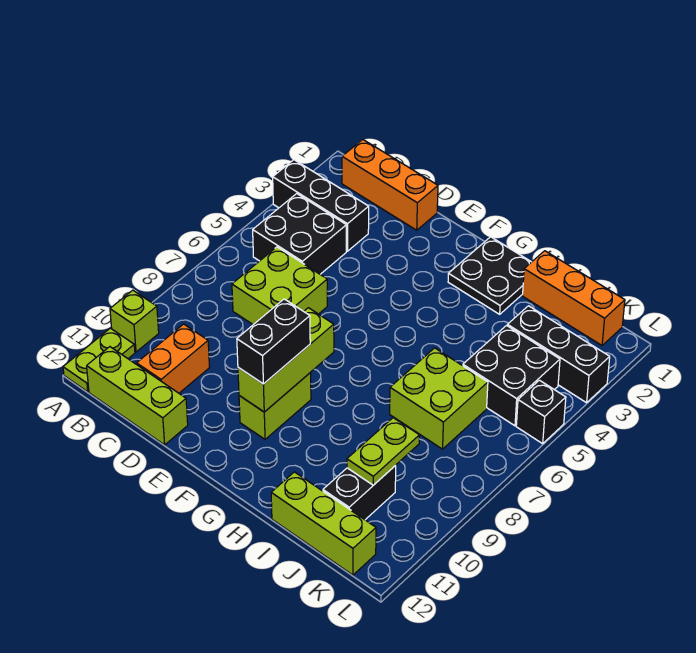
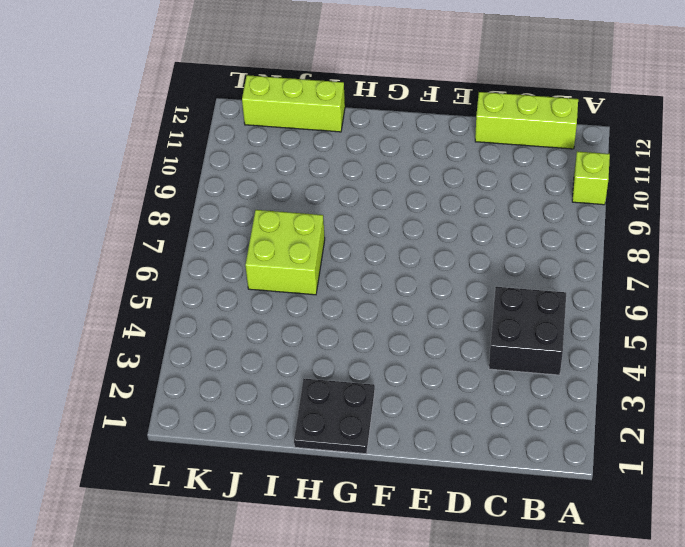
none -> black brick A3:C3 level 1
none -> lime plate A11:A12 level 1
none -> orange brick B1:D1 level 1

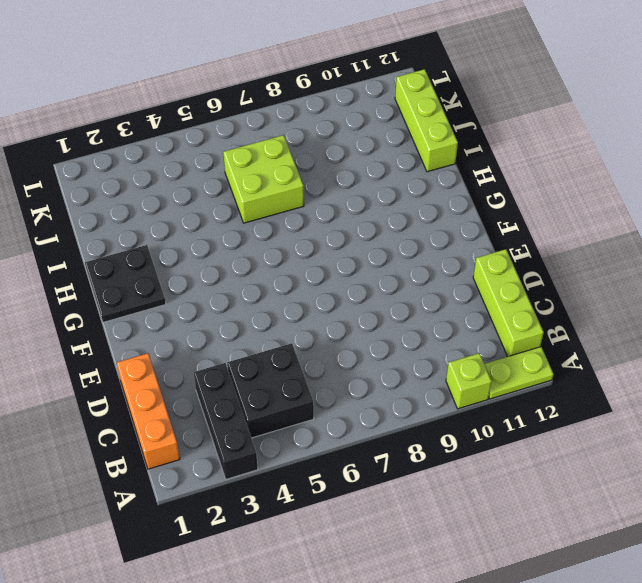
none -> lime brick C6:D7 level 1
none -> orange brick C10:C11 level 1
none -> lime brick F9:F10 level 1

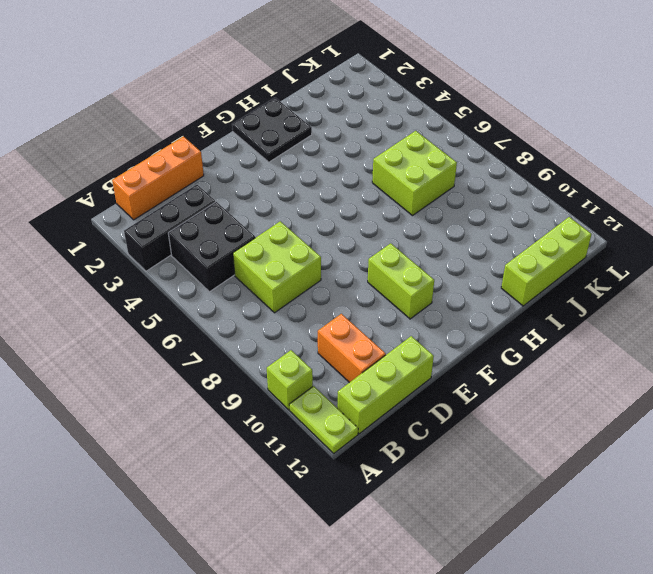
none -> orange brick I1:K1 level 1
none -> black brick J3:L3 level 1
none -> black brick J4:K5 level 1

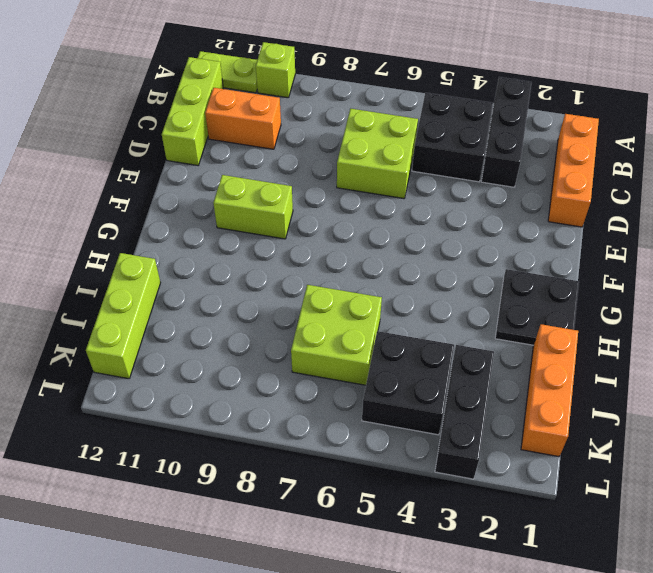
none -> black brick J10:J11 level 1
none -> black brick L5 level 1
none -> lime brick F8:F10 level 2

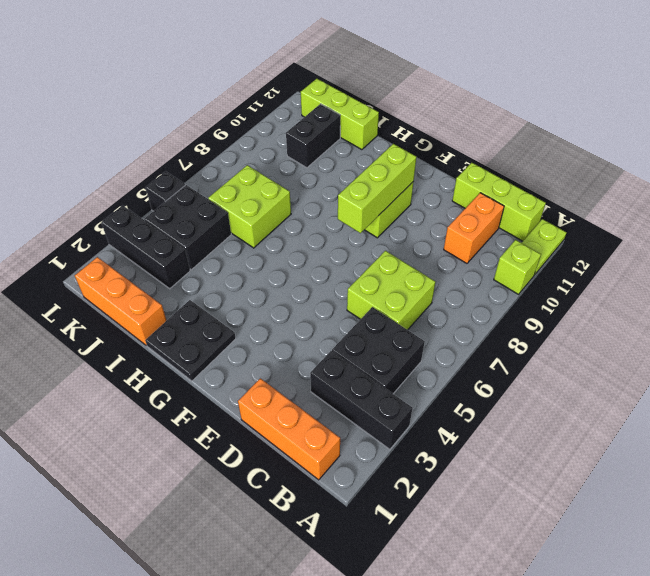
none -> lime plate J9:J10 level 2
none -> black brick F9:F10 level 3

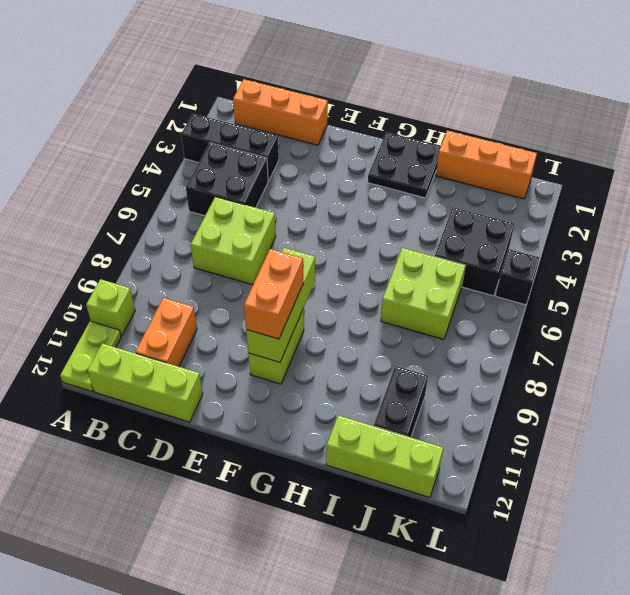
orange brick F9:F10 level 3 -> black brick F9:F10 level 3
none -> black brick J3:L3 level 1
none -> lime plate J9:J10 level 2

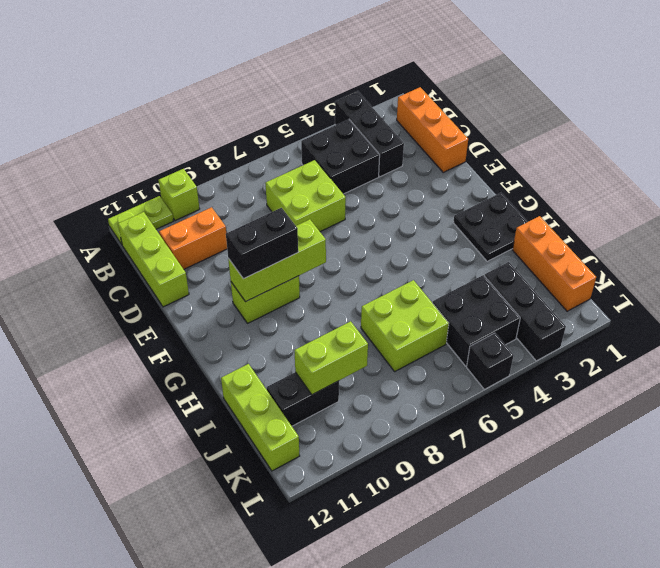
lime brick J9:J10 level 2 -> lime plate J9:J10 level 2

